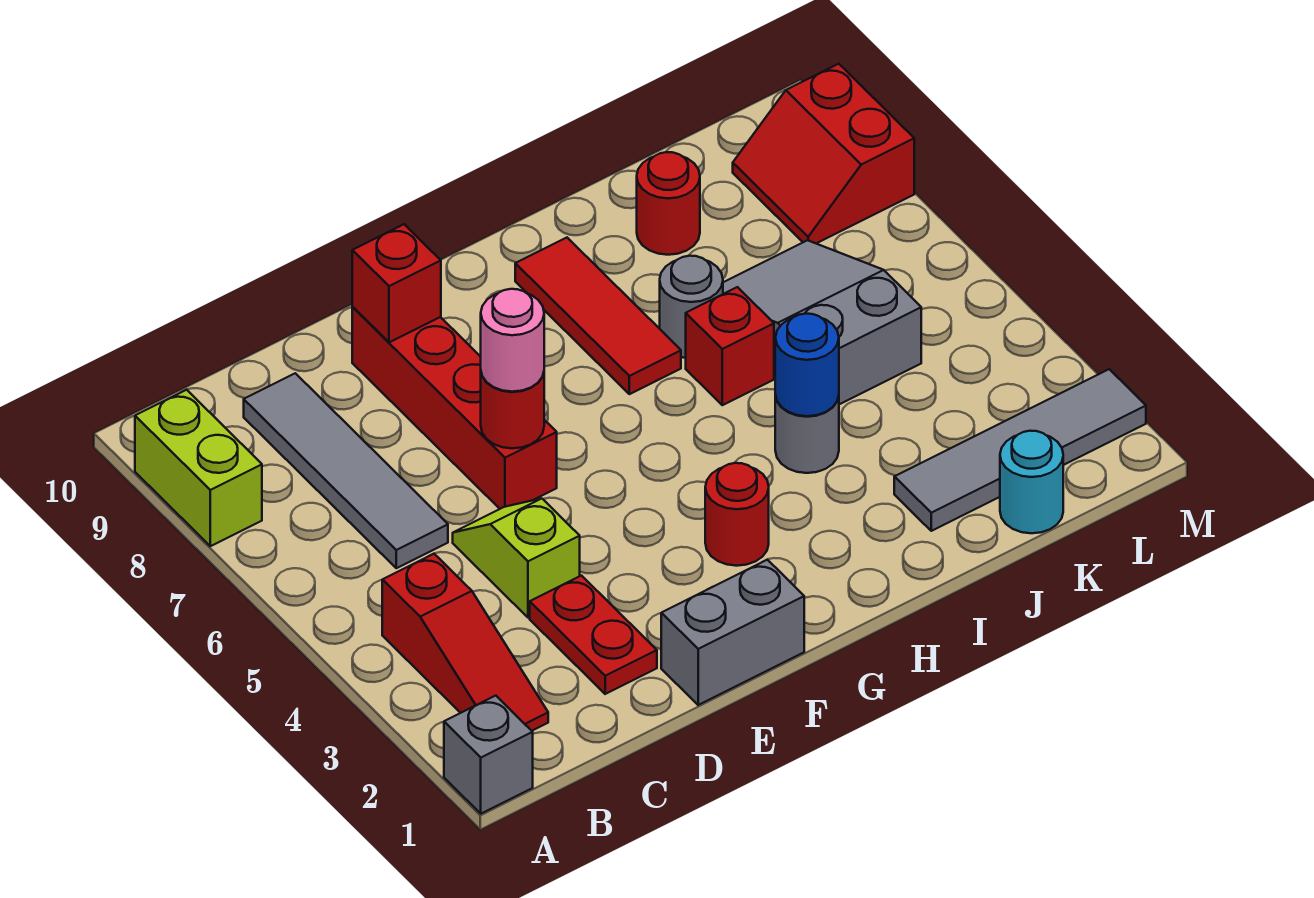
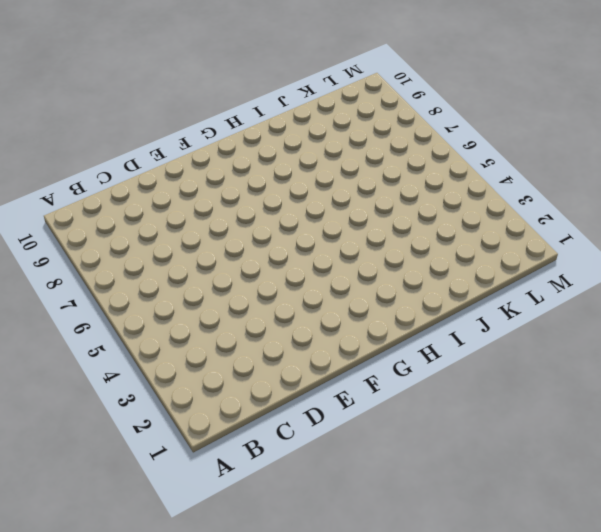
none -> grey brick A1 level 1
none -> lime brick A8:A9 level 1
none -> red slope B2:B4 level 1 top 4

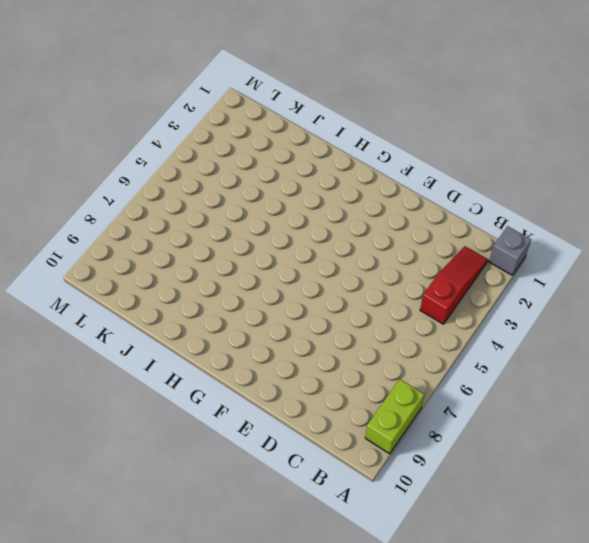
none -> grey tile C6:C9 level 1
none -> red plate D2:D3 level 1
none -> lime slope D4:D5 level 1 top 4

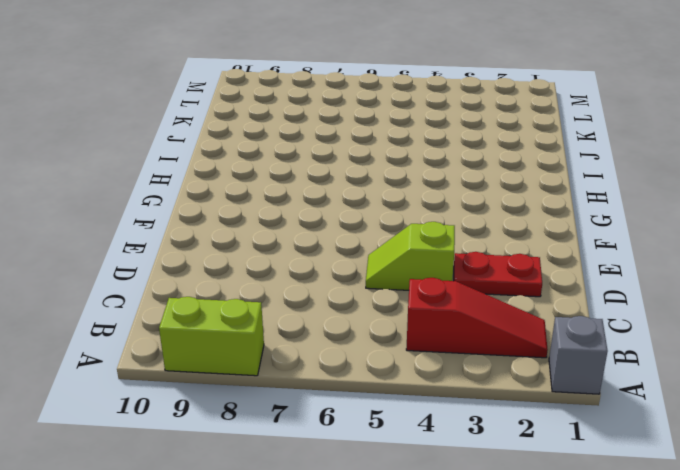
none -> grey tile C6:C9 level 1
none -> grey brick E1:F1 level 1
none -> red brick E6:E9 level 1

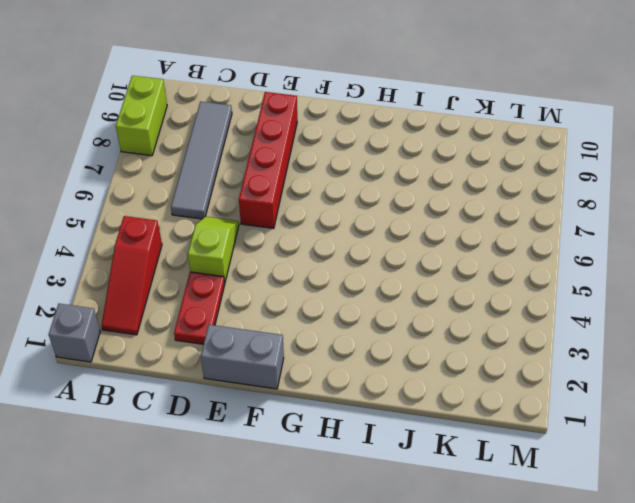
none -> red round brick G3 level 1
none -> red tile H7:H9 level 1
none -> grey round brick I4 level 1

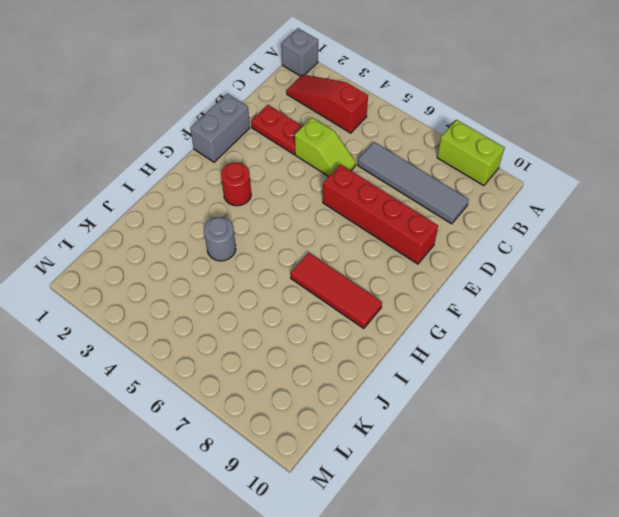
none -> red brick I6 level 1
none -> grey round brick I7 level 1
none -> grey tile J2:M2 level 1

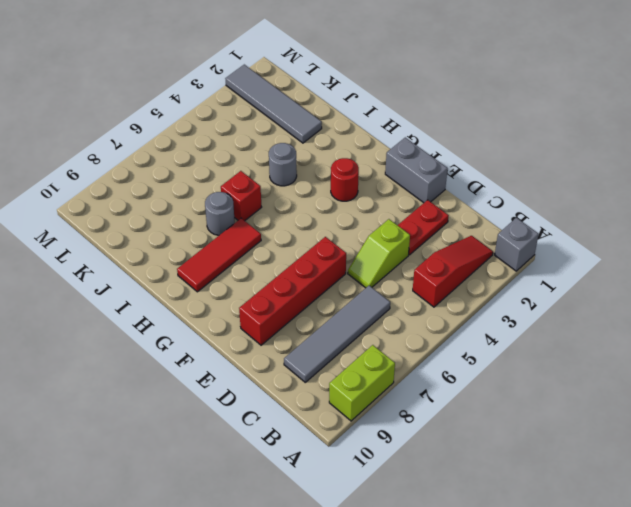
none -> grey slope J5:K7 level 1 top 5
none -> red round brick J9 level 1
none -> cyan round brick K1 level 1

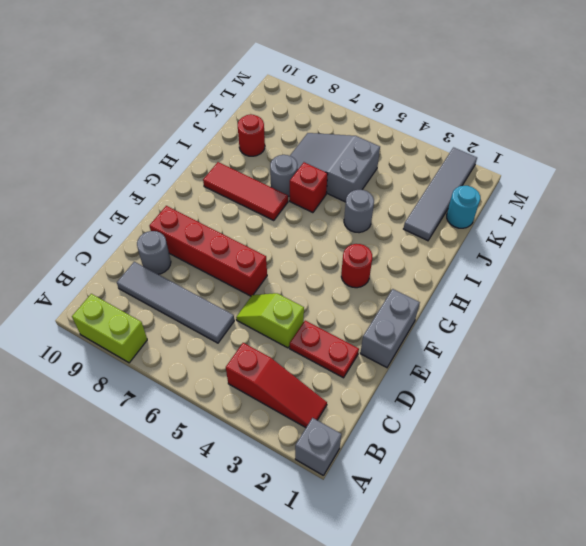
grey round brick D9 level 1 -> none
none -> red slope L8:M9 level 1 top M
none -> red round brick E6 level 2
none -> red brick E9 level 2

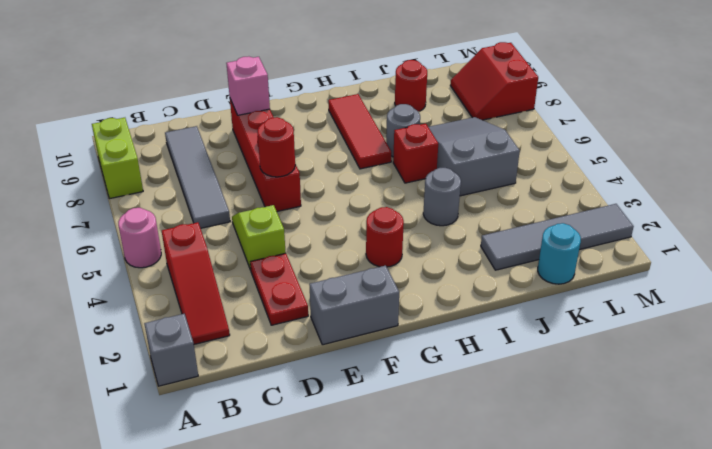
pink round brick A5 level 1 -> pink round brick E6 level 3
pink brick E9 level 2 -> red brick E9 level 2
none -> blue round brick I4 level 2

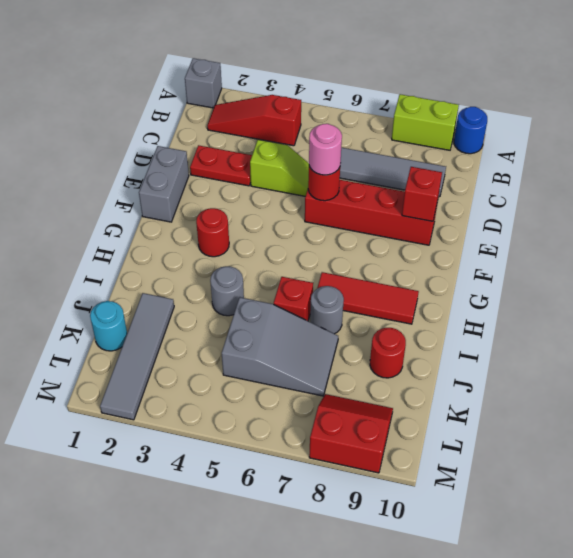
blue round brick A10 level 1 -> blue round brick I4 level 2

